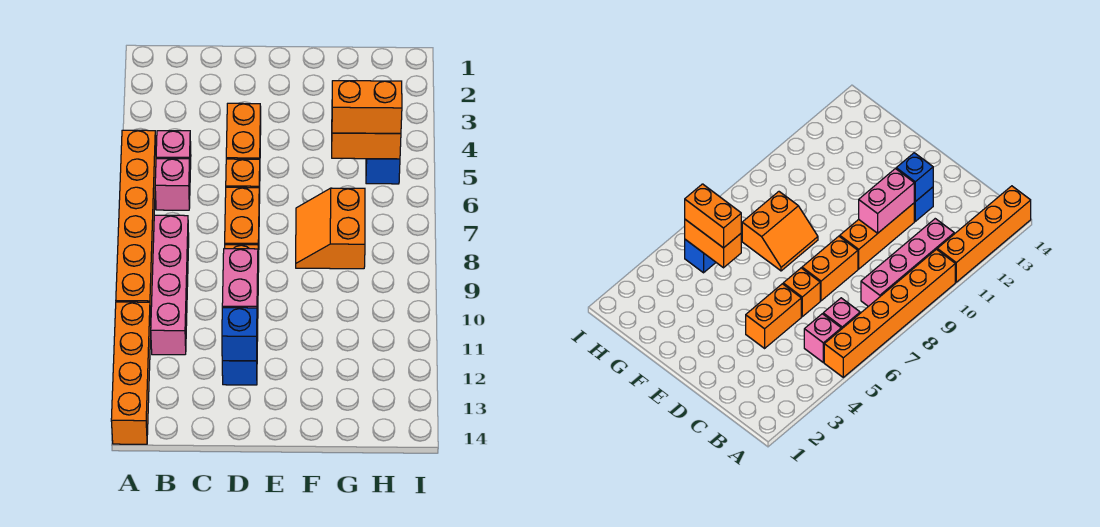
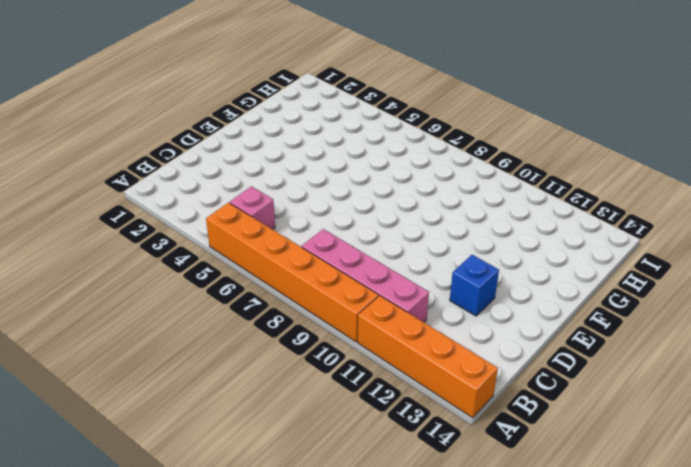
none -> pink brick B6 level 1
none -> orange brick D4:D5 level 1
none -> orange brick D6 level 1

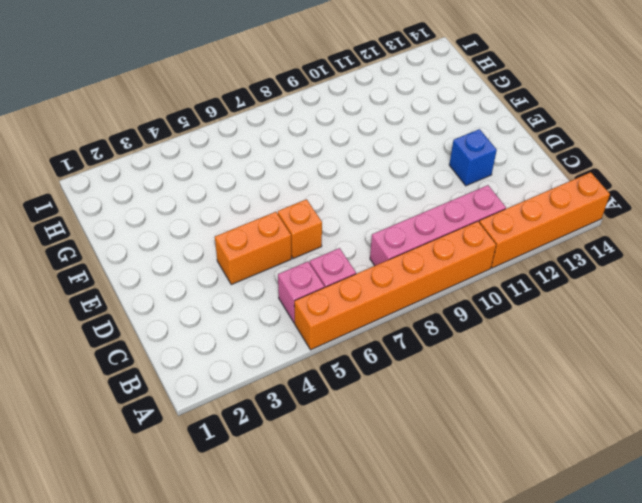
none -> orange brick D7:D8 level 1
none -> orange brick D9:D11 level 1
none -> orange slope F7:G8 level 1 top G

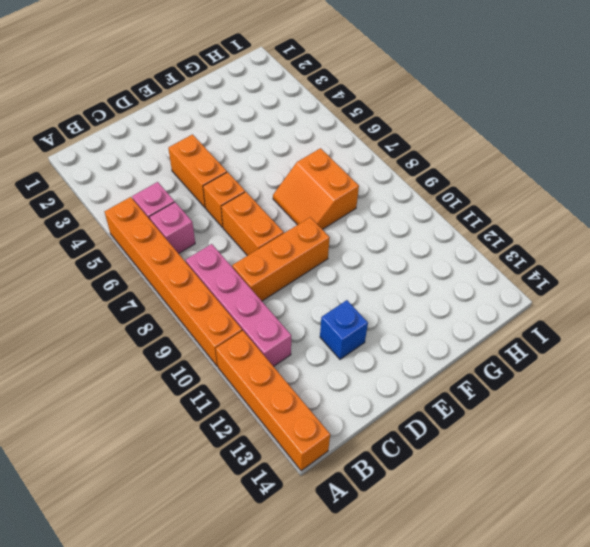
orange brick C9:E9 level 1 -> orange brick D9:D11 level 1
none -> blue brick H5 level 1
none -> pink brick D10:D11 level 2
none -> blue brick D12 level 2

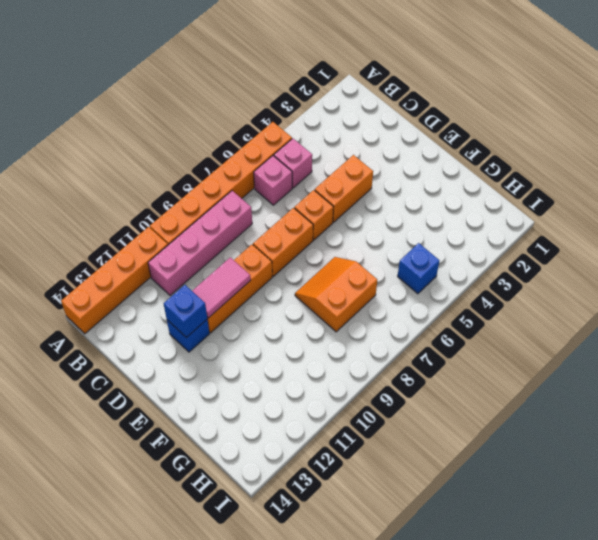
pink tile D10:D11 level 2 -> pink brick D10:D11 level 2
none -> orange brick G5:H5 level 2
none -> orange brick G5:H5 level 3

